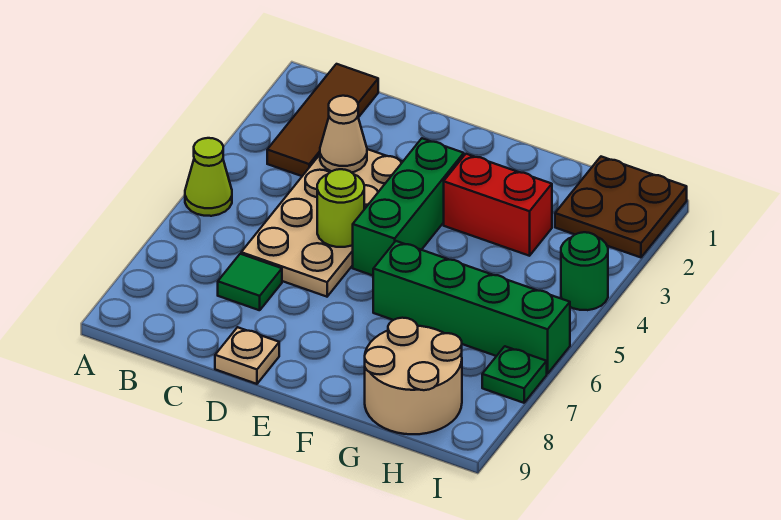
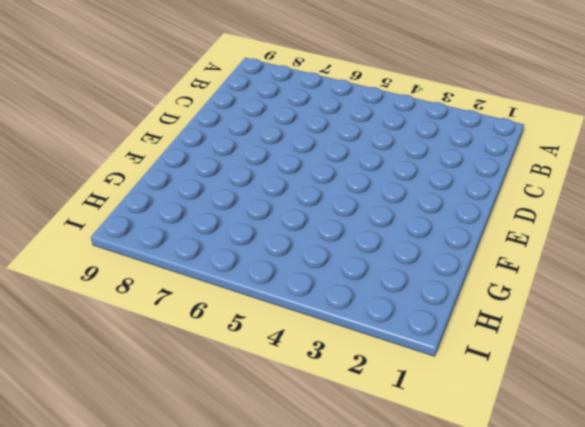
none -> lime cone A5 level 1
none -> brown tile B1:B3 level 1
none -> tan plate C3:D6 level 1

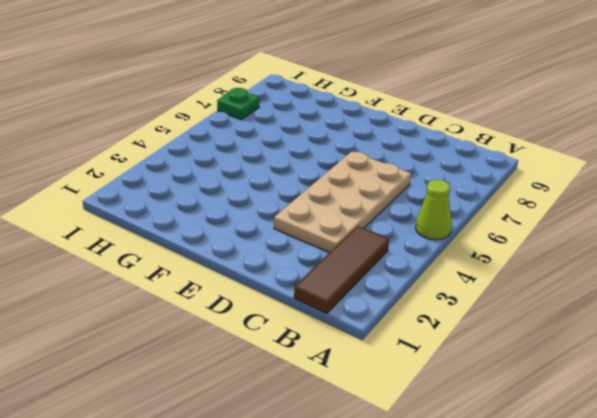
none -> green tile C7 level 1
none -> tan plate D9 level 1
none -> green brick E3:E5 level 1

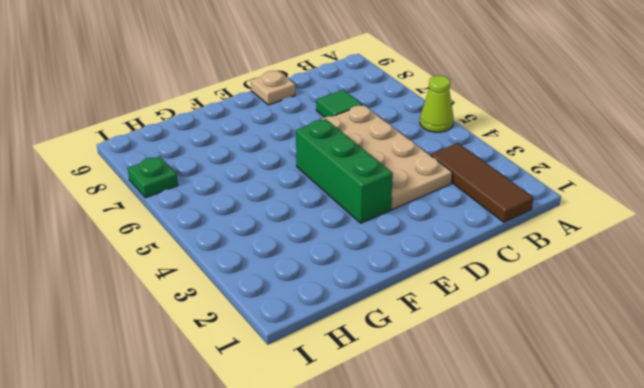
none -> red brick F3:G3 level 1
none -> green brick F6:I6 level 1
none -> tan round brick G8:H9 level 1

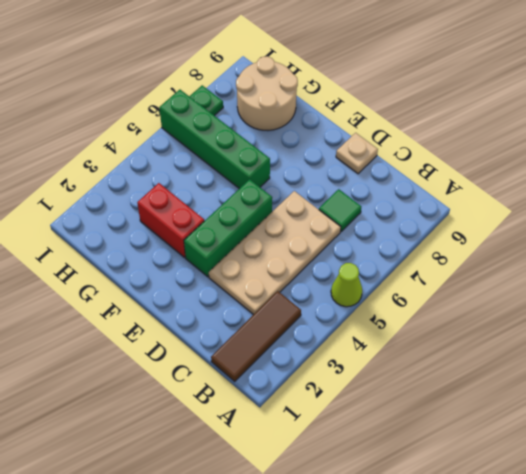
none -> brown plate H1:I2 level 1
none -> green round brick I4 level 1
none -> tan cone C3 level 2

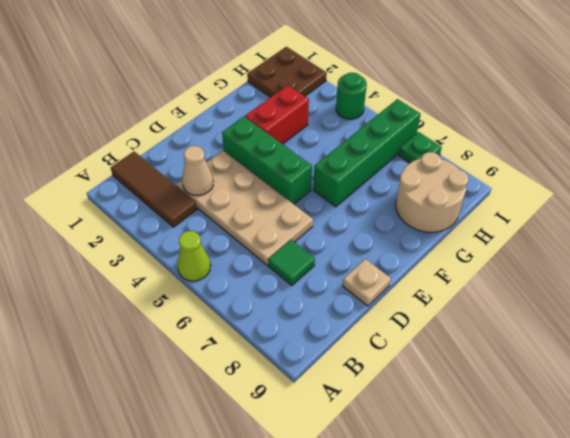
none -> lime round brick D5 level 2

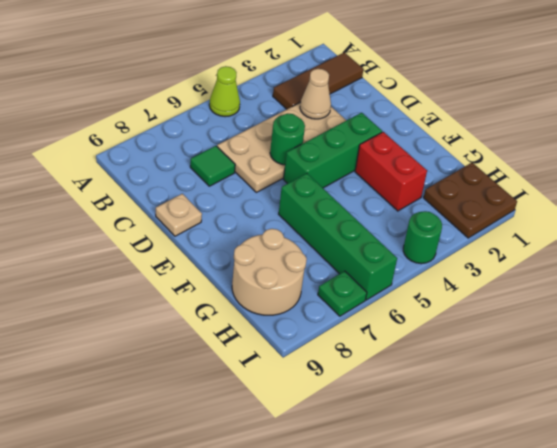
green round brick D5 level 2 -> lime round brick D5 level 2

